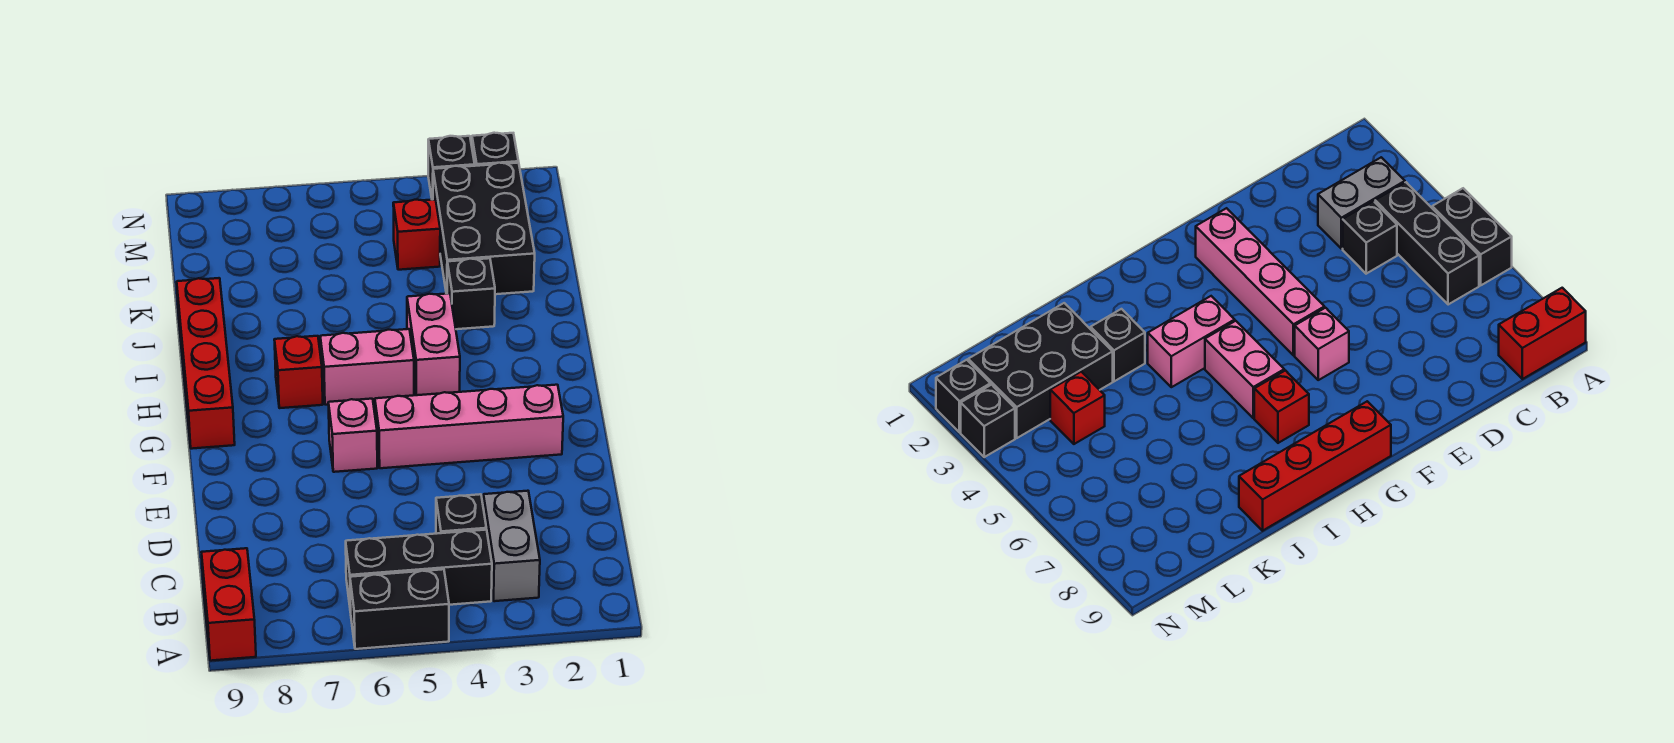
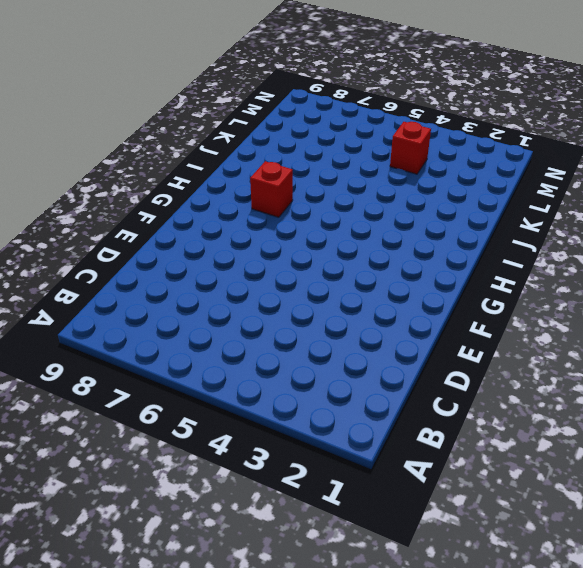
none -> black brick A5:A6 level 1
none -> red brick A9:B9 level 1
none -> grey brick B3:C3 level 1

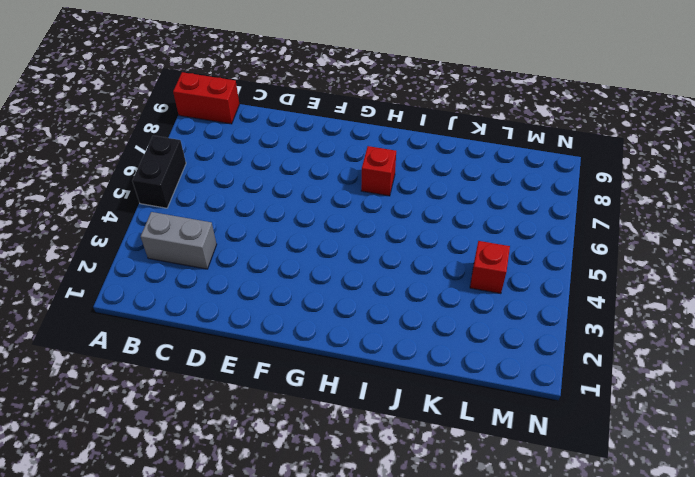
none -> black brick B4:B6 level 1
none -> black brick C4 level 1
none -> pink brick F2:F5 level 1

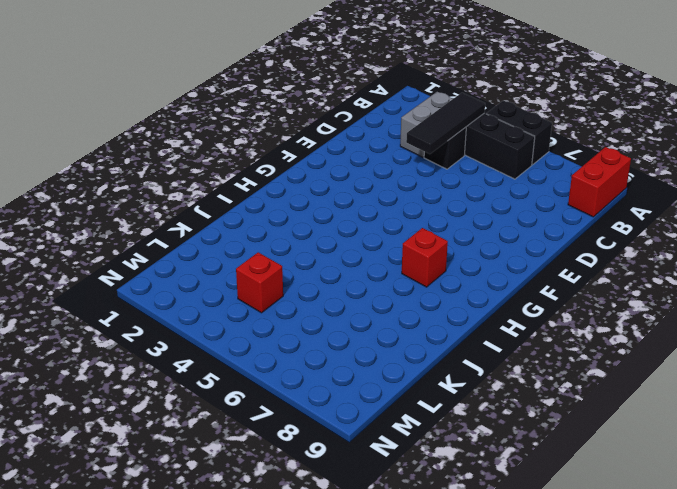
black tile B4:D4 level 2 -> none
none -> pink brick F2:F5 level 1
none -> pink brick F6 level 1
none -> red brick G9:J9 level 1

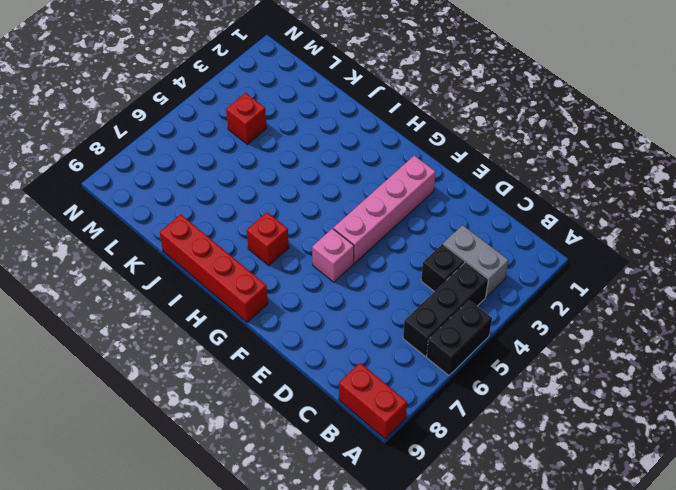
none -> pink brick H4:I4 level 1
none -> pink brick H5:H6 level 1
none -> black brick J3 level 1

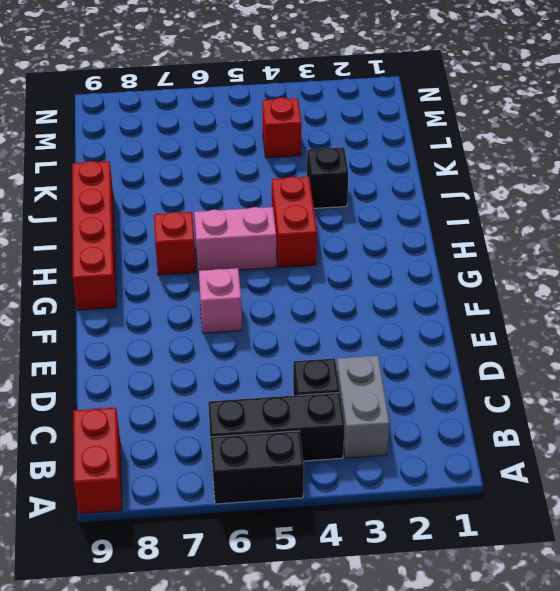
red brick H4:I4 level 1 -> pink brick H4:I4 level 1
none -> pink brick F2:F5 level 1
none -> black brick K2:M3 level 1
none -> black brick N2 level 1

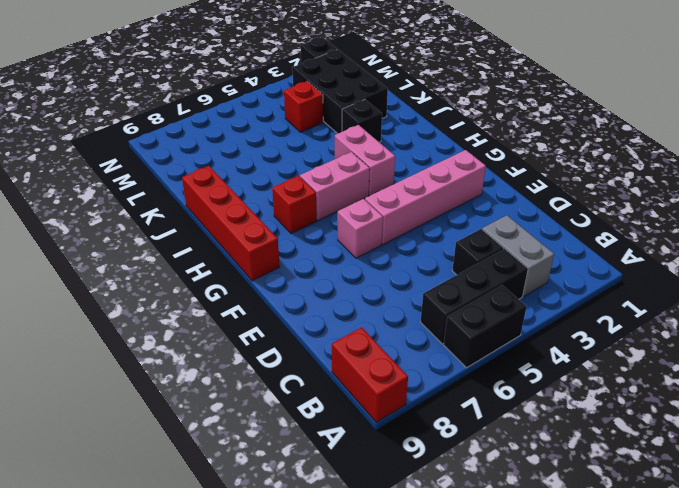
none -> black brick N3 level 1

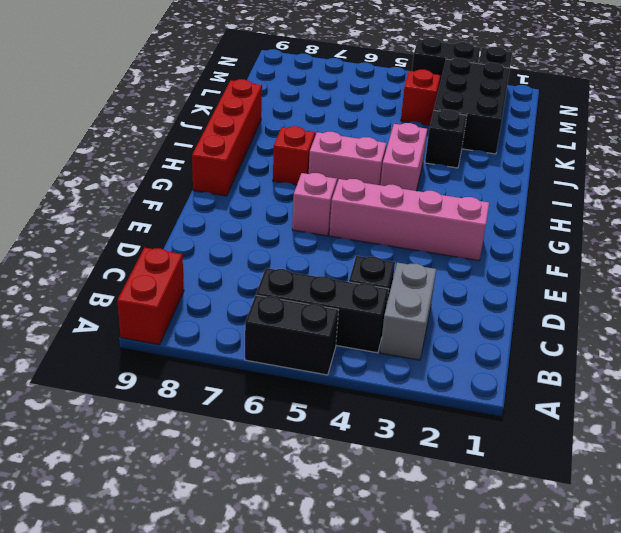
black brick N3:N4 level 1 -> black brick N3 level 1

